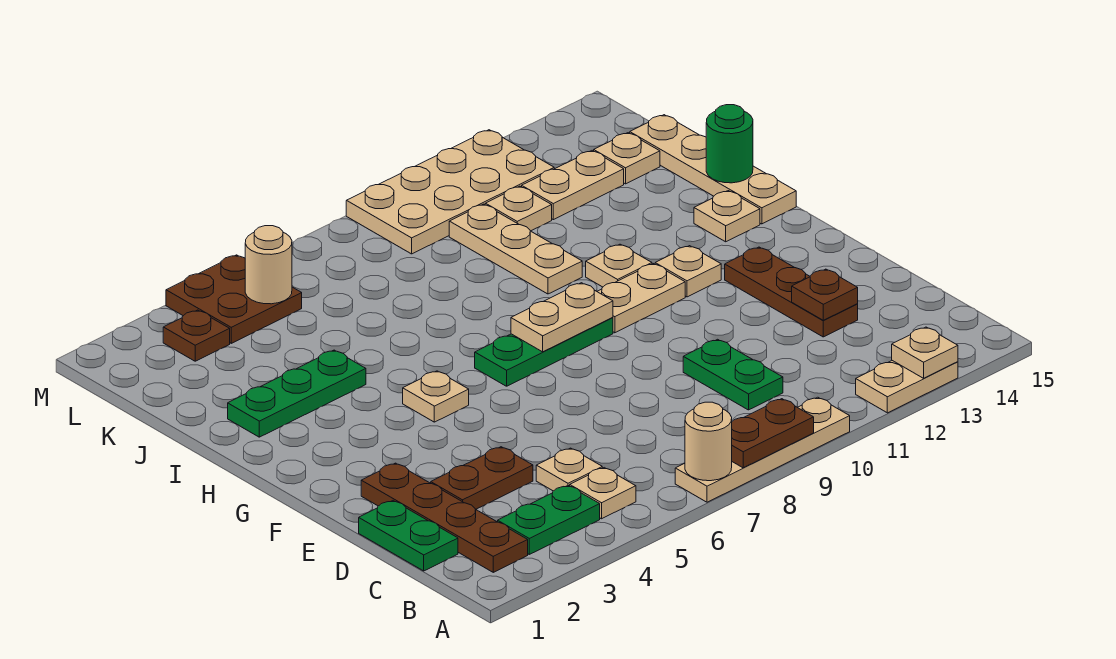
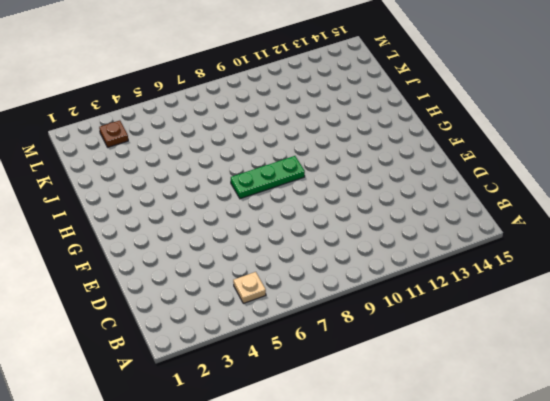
none -> tan plate A7:A10 level 1
none -> tan plate A12:A13 level 1
none -> brown plate B2:E2 level 1
none -> green plate B3:B4 level 1

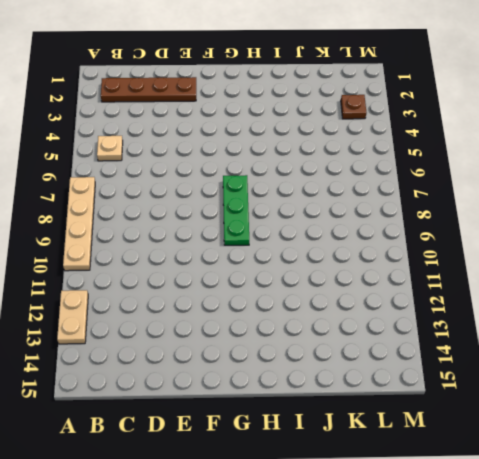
none -> green plate B3:B4 level 1
none -> green plate C1:D1 level 1
none -> tan plate C5 level 1
none -> green plate C10:D10 level 1

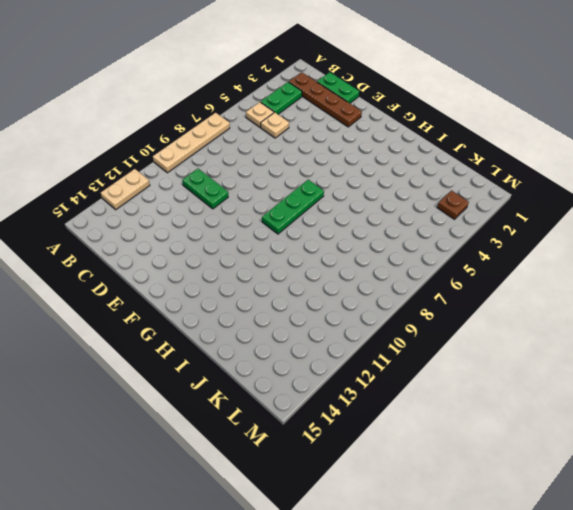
none -> brown plate D3:D4 level 1
none -> brown plate D13:F13 level 1
none -> tan plate G5 level 1
none -> tan plate G10:G11 level 1

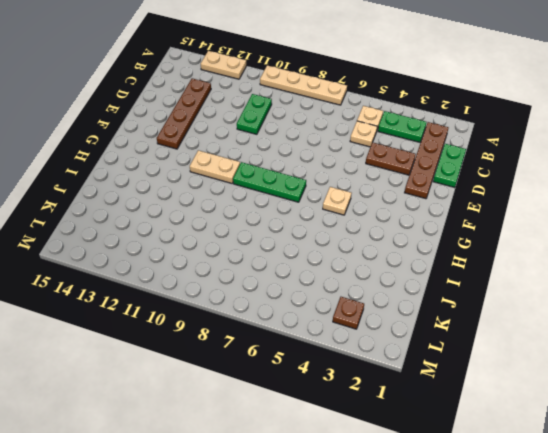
brown plate C13:F13 level 1 -> brown plate D13:F13 level 1
none -> tan plate G12 level 1
none -> tan plate H11 level 1
none -> tan plate H14 level 1
none -> tan plate H15:K15 level 1

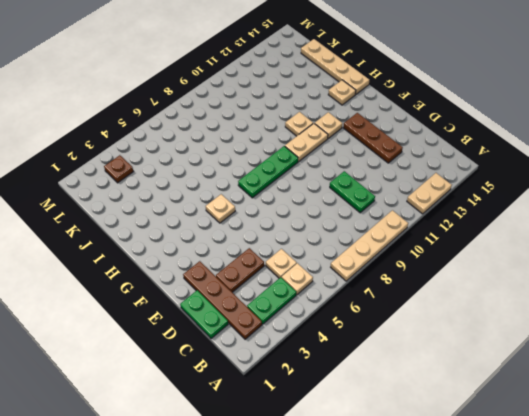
none -> green plate I2:I4 level 1
none -> tan plate I10:K10 level 1
none -> tan plate K11 level 1
none -> tan plate K12:K13 level 1

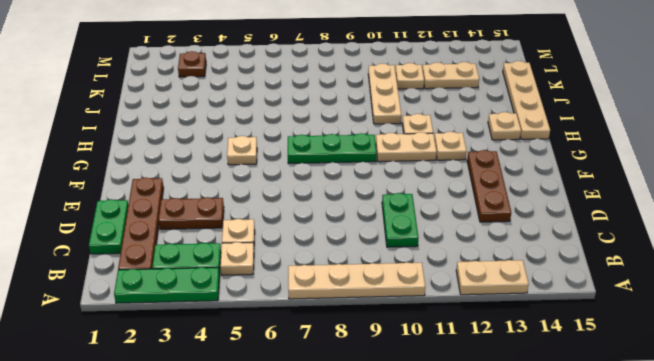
green plate A2:A4 level 1 -> green plate I2:I4 level 1
none -> tan plate K14 level 1
none -> brown plate L4:M5 level 1
none -> tan plate L9:M12 level 1
none -> tan round brick A7 level 2

